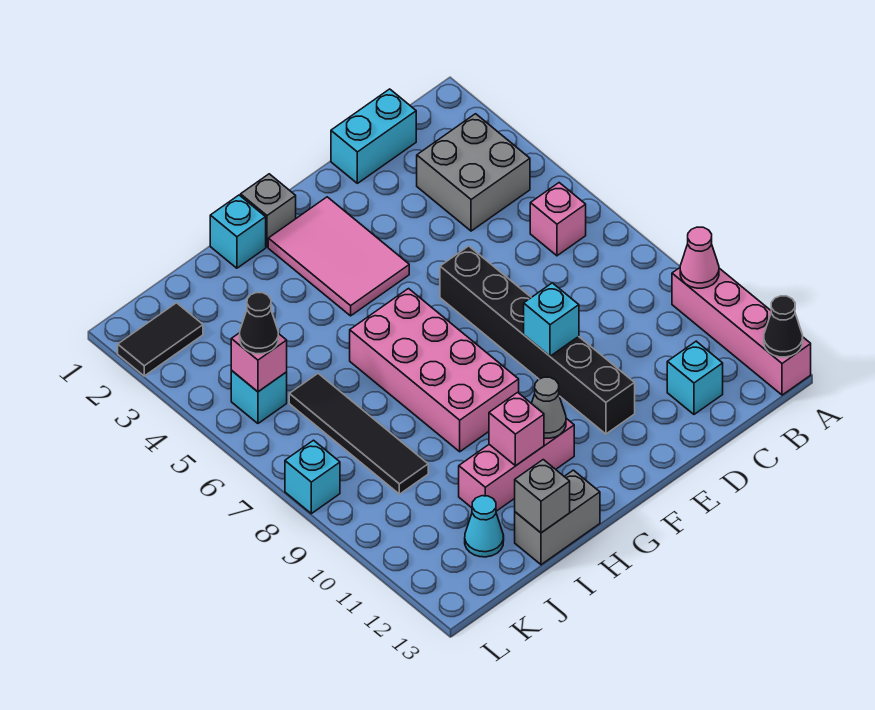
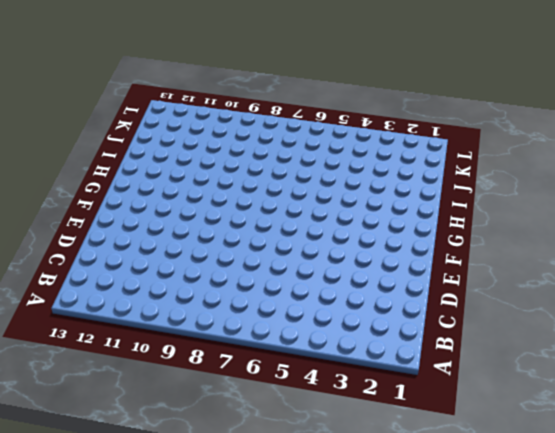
none -> pink brick A10:A13 level 1
none -> grey brick B3:C4 level 1
none -> pink brick B6 level 1

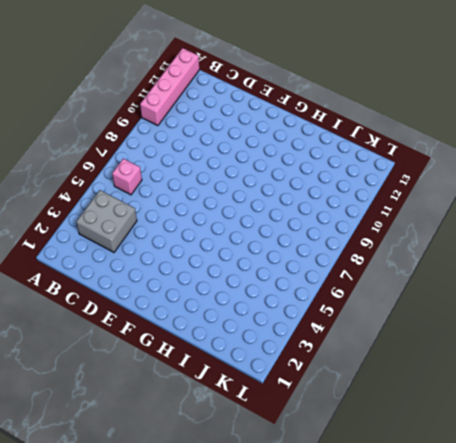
none -> cyan brick C1:D1 level 1
none -> cyan brick C12 level 1
none -> black brick E6:E11 level 1

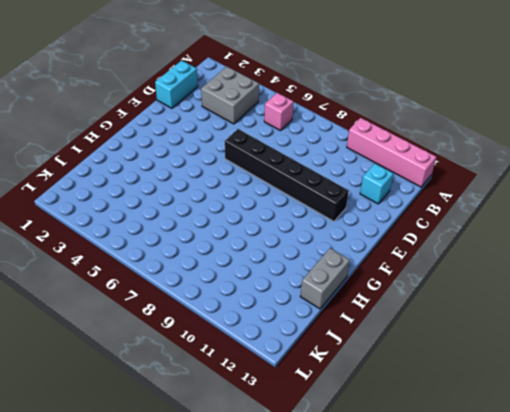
none -> pink tile F2:G4 level 1
none -> grey brick G1 level 1
none -> pink brick G6:H9 level 1

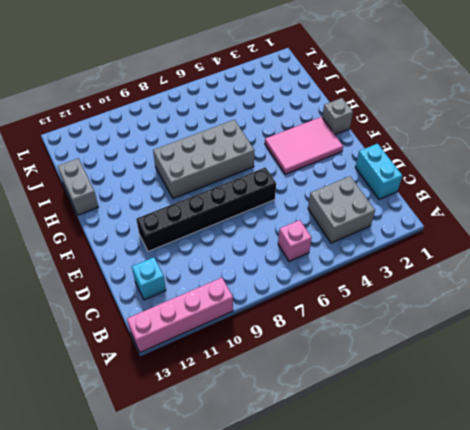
grey brick G6:H9 level 1 -> pink brick G6:H9 level 1
none -> pink brick G11:I11 level 1
none -> cyan brick H1 level 1
none -> black tile J6:J9 level 1

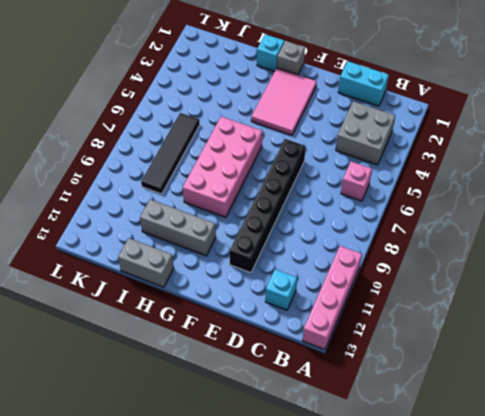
grey brick G11:I11 level 1 -> pink brick G11:I11 level 1
none -> cyan cone J12 level 1
none -> black tile K2:L2 level 1
none -> cyan brick K5 level 1

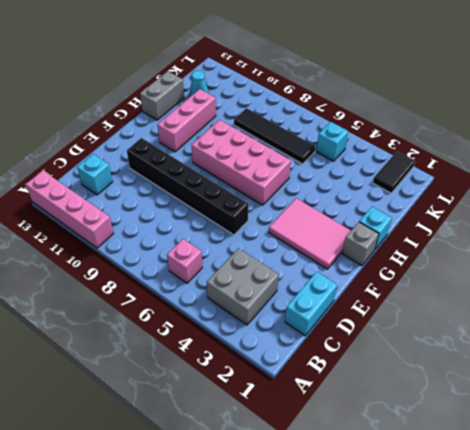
none -> cyan brick L8 level 1
none -> pink cone A10 level 2
none -> black cone A13 level 2

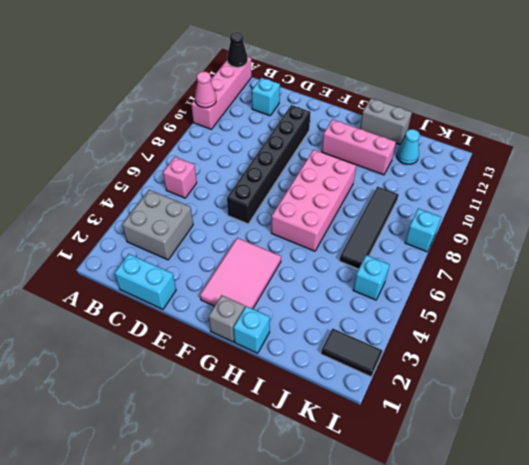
none -> cyan brick E9 level 2
none -> grey cone G11 level 2
none -> pink brick H11 level 2

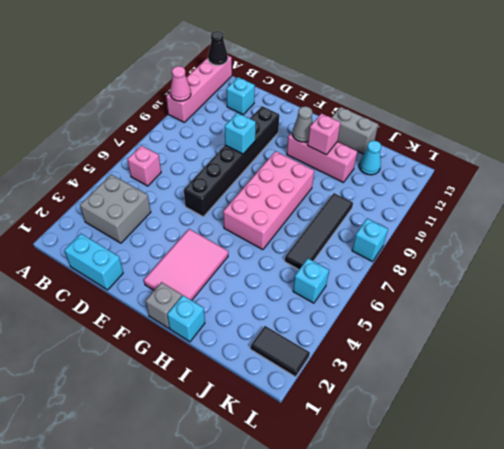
none -> grey brick I13 level 2
none -> pink brick K5 level 2
none -> black cone K5 level 3

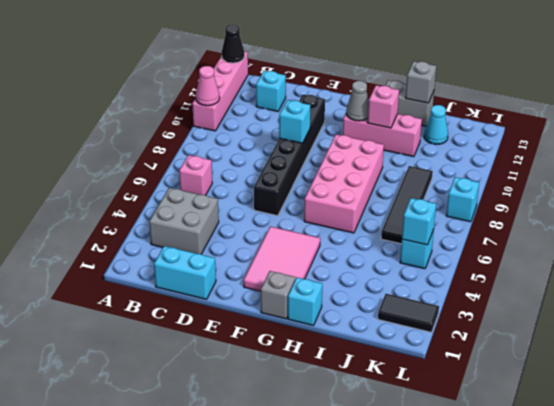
cyan brick K5 level 2 -> pink brick K5 level 2
none -> black cone K5 level 3

